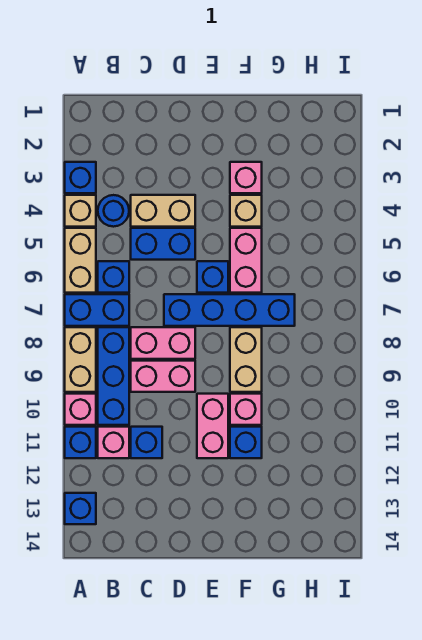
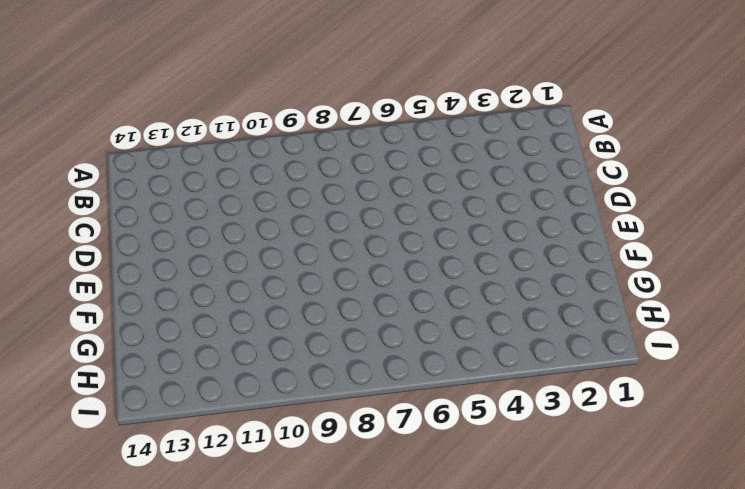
none -> blue brick A3 level 1
none -> tan brick A4 level 1
none -> tan brick A5:A6 level 1

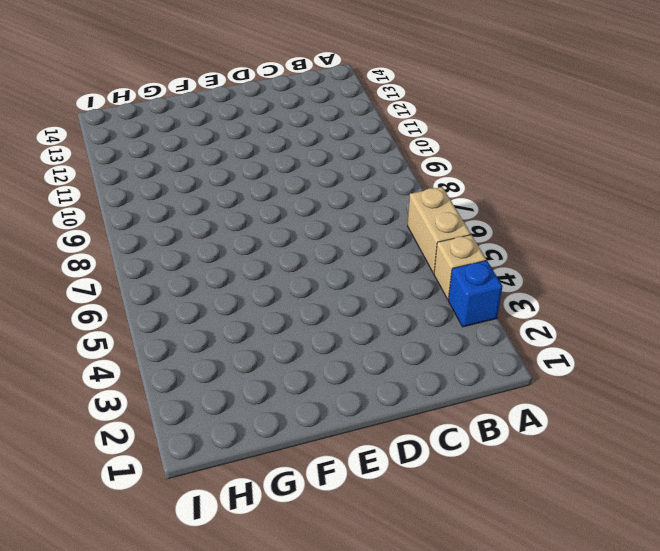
none -> blue brick A7:B7 level 1
none -> tan brick A8:A9 level 1
none -> pink brick A10 level 1

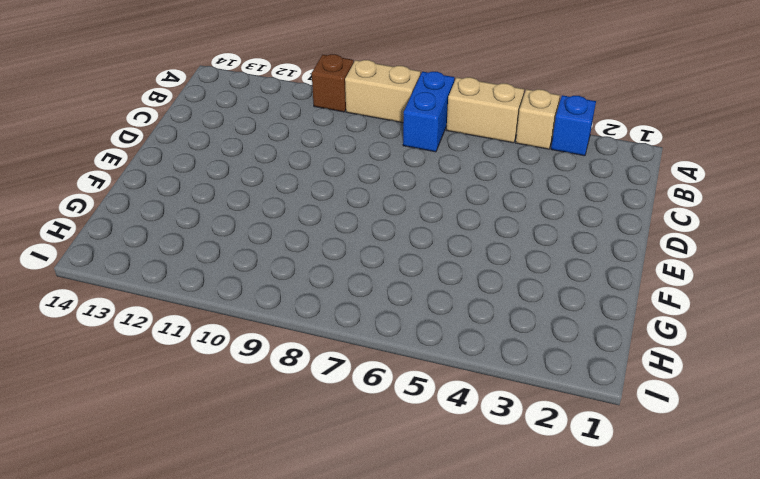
brown brick A10 level 1 -> pink brick A10 level 1
none -> blue brick A11 level 1
none -> blue brick A13 level 1
none -> blue round brick B4 level 1

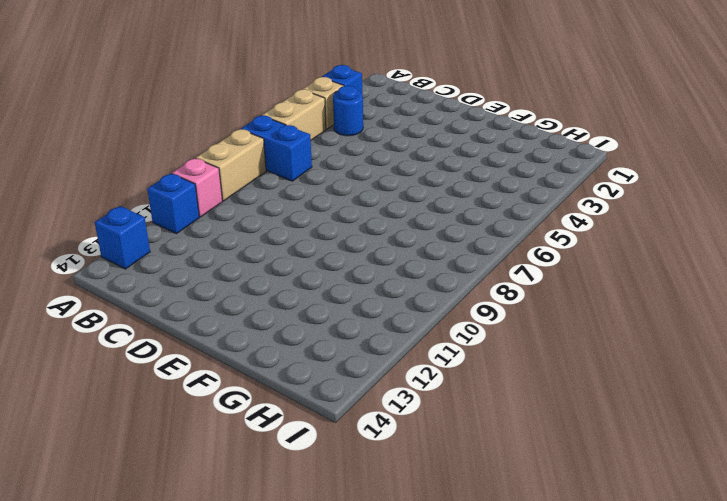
none -> blue brick B6 level 1
none -> blue brick B8:B10 level 1
none -> pink brick B11 level 1

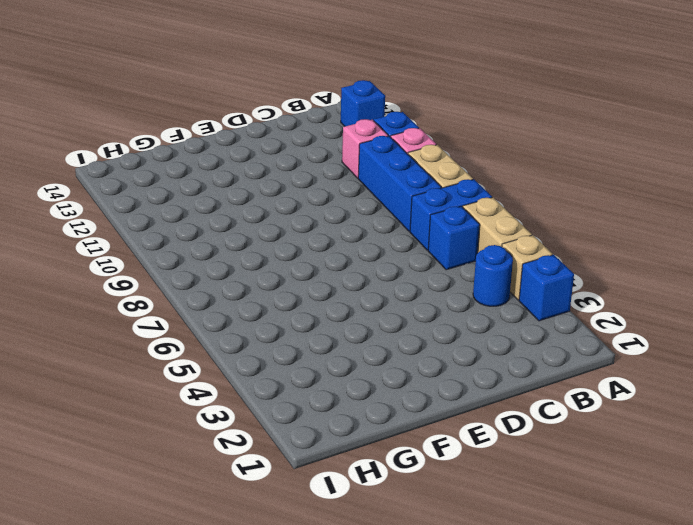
none -> tan brick C4:D4 level 1
none -> blue brick C5:D5 level 1
none -> pink brick C8:D8 level 1

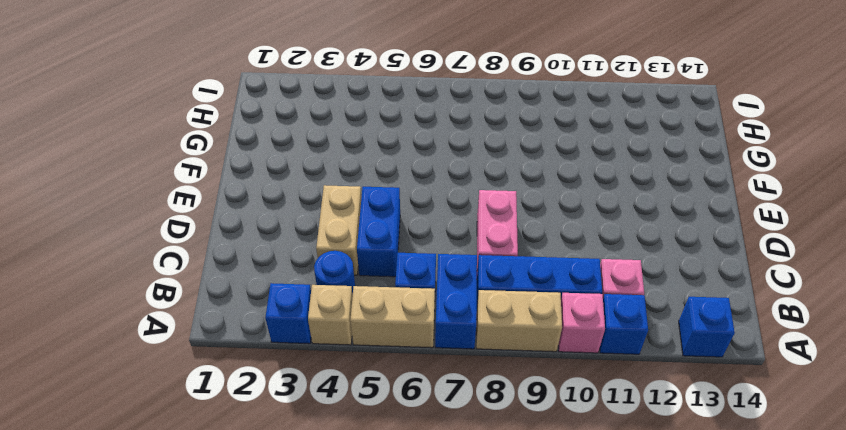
none -> pink brick C9:D9 level 1
none -> blue brick C11 level 1
none -> blue brick D7:G7 level 1

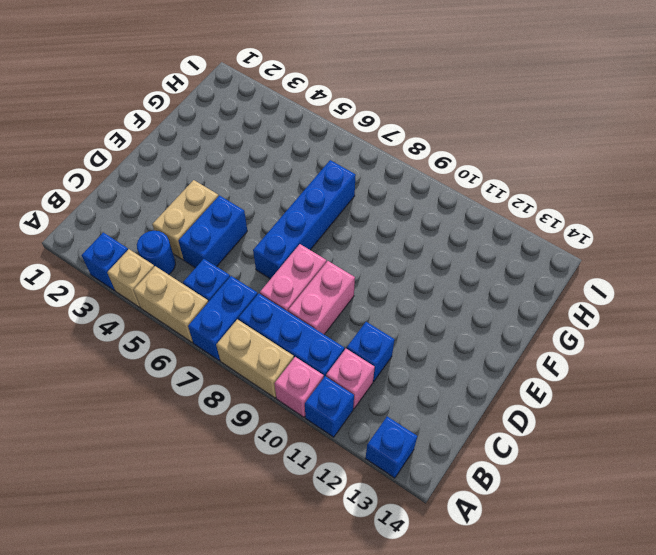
none -> blue brick E6 level 1
none -> pink brick E10:E11 level 1
none -> pink brick F3 level 1

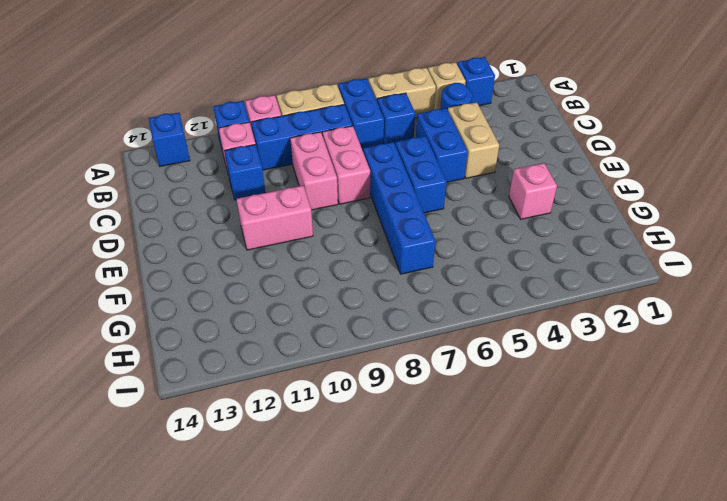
blue brick D6:E6 level 1 -> blue brick E6 level 1
none -> tan brick F4 level 1
none -> pink brick F5:F6 level 1
none -> tan brick F8:F9 level 1

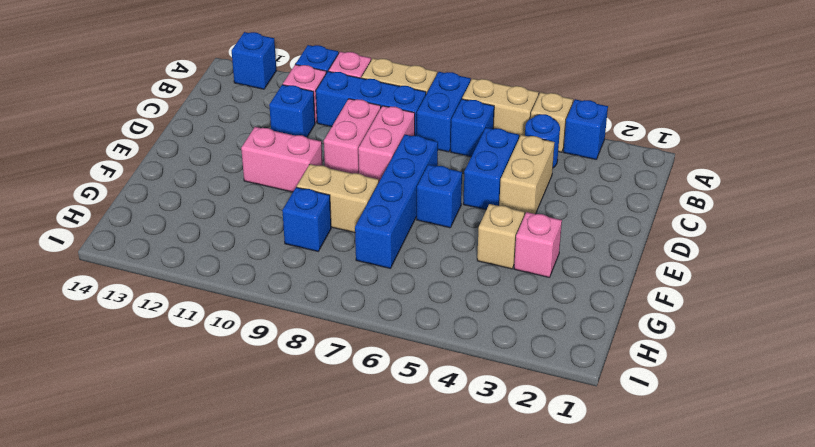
blue brick G9 level 1 -> blue brick F11 level 1
none -> pink brick F5:F6 level 1
none -> pink brick F10 level 1

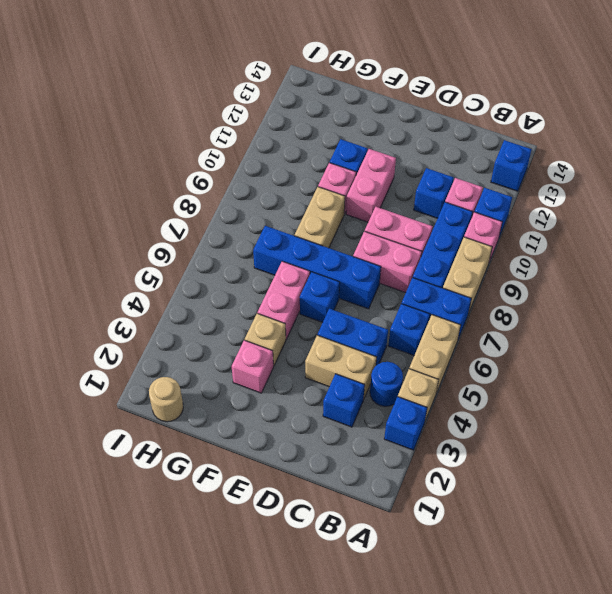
blue brick C3 level 1 -> none
tan round brick H1 level 1 -> none

